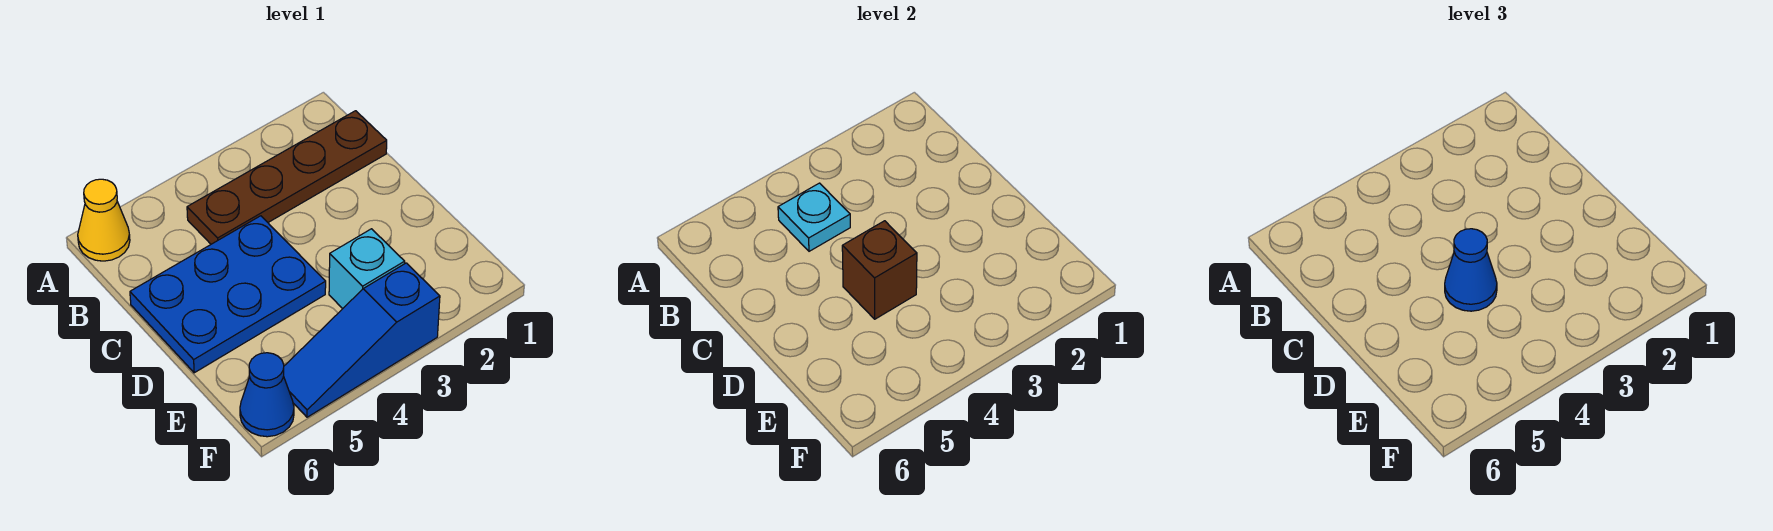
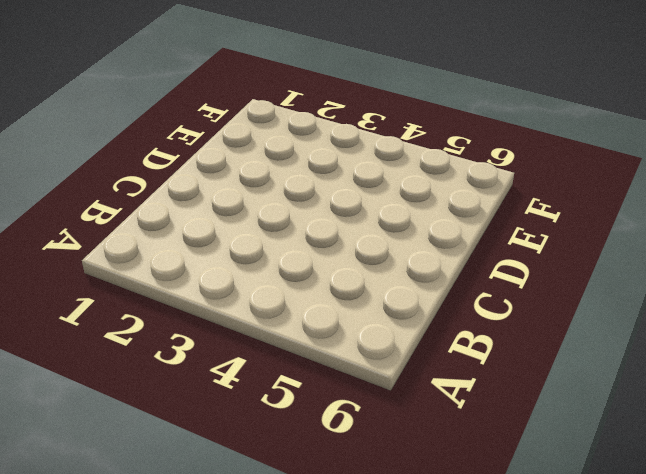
none -> yellow cone A6 level 1
none -> brown plate B1:B4 level 1

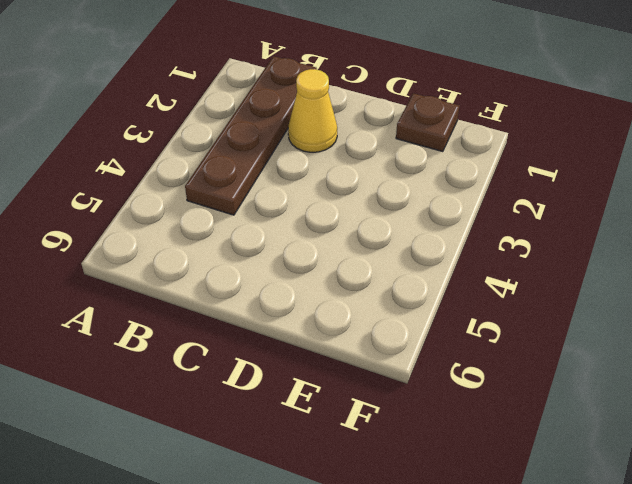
yellow cone C2 level 1 -> yellow cone A6 level 1
brown plate E1 level 1 -> none
none -> blue plate C4:D6 level 1
none -> cyan brick E3 level 1

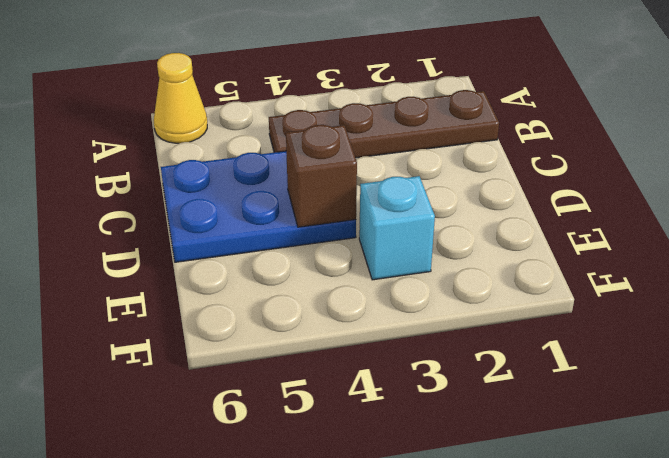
none -> blue slope F3:F5 level 1 top 3
none -> blue cone F6 level 1

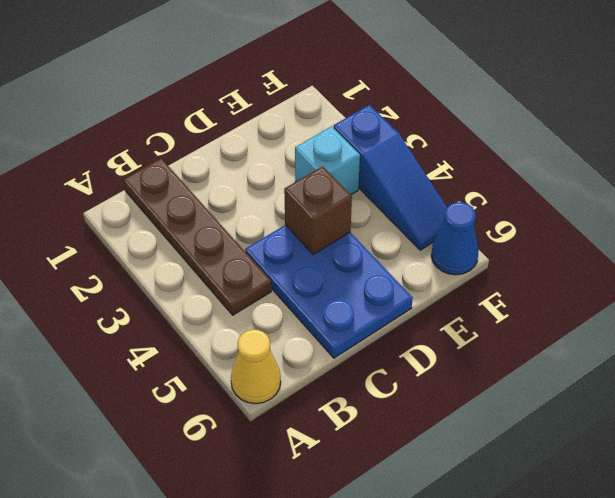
none -> cyan plate B4 level 2
none -> blue cone D4 level 3

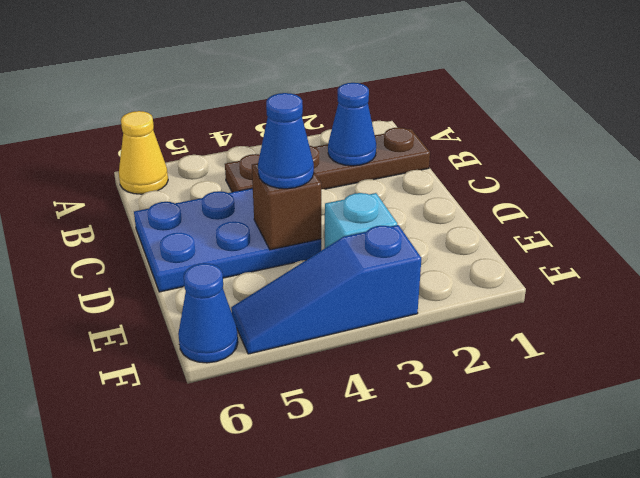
blue cone B2 level 2 -> none
none -> cyan plate B4 level 2

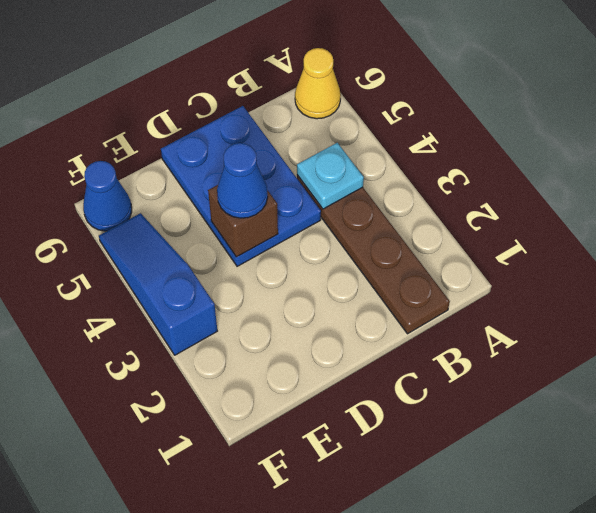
none -> cyan brick E3 level 1

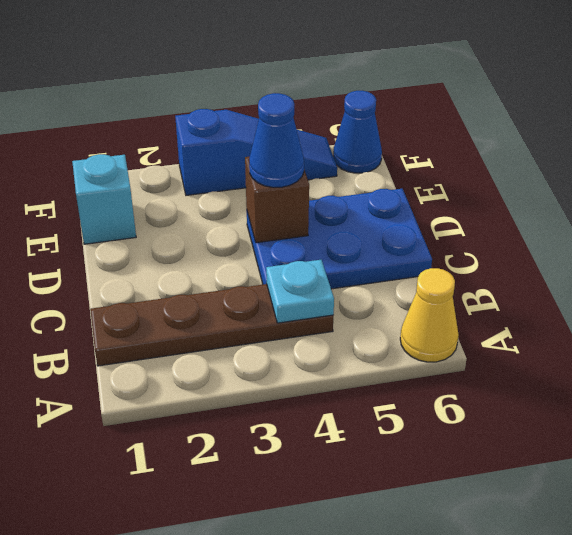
cyan brick E1 level 1 -> cyan brick E3 level 1

